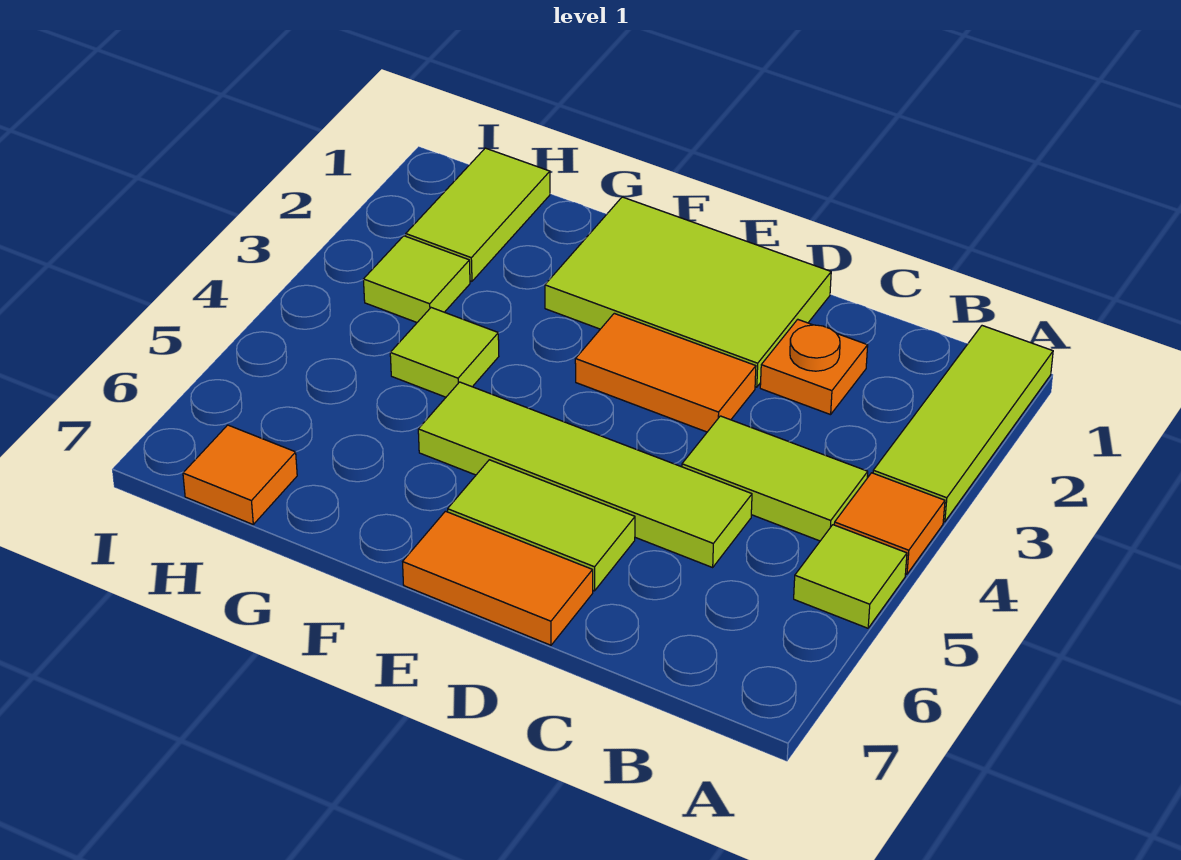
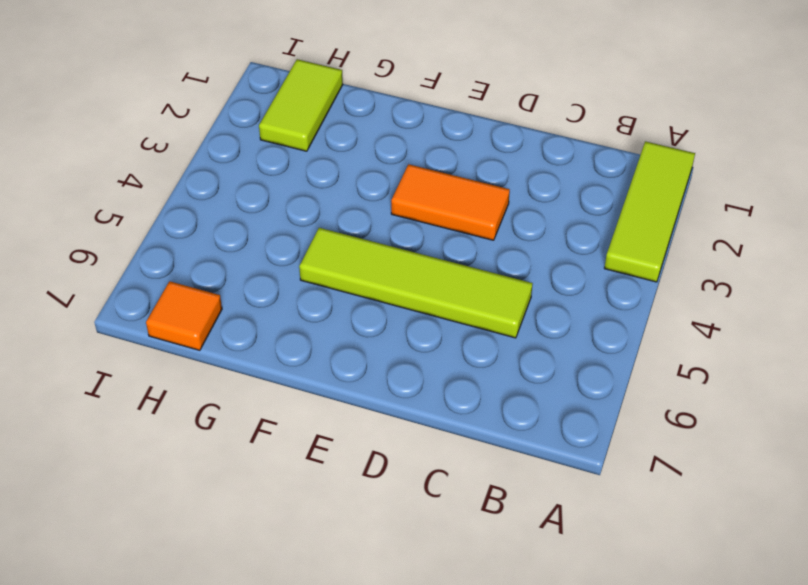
none -> orange tile A4 level 1
none -> lime tile A5 level 1
none -> lime tile B4:C4 level 1

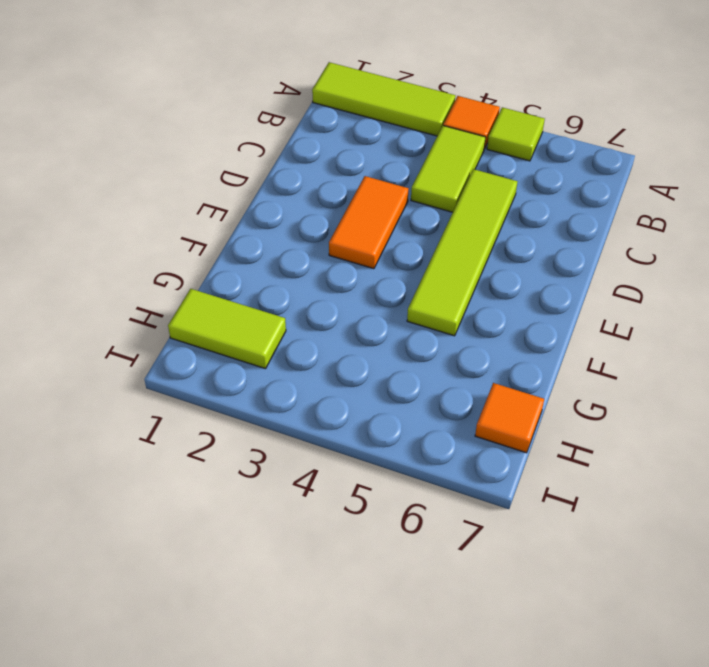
none -> orange plate C2 level 1
none -> lime tile D1:F2 level 1
none -> lime tile D6:E6 level 1

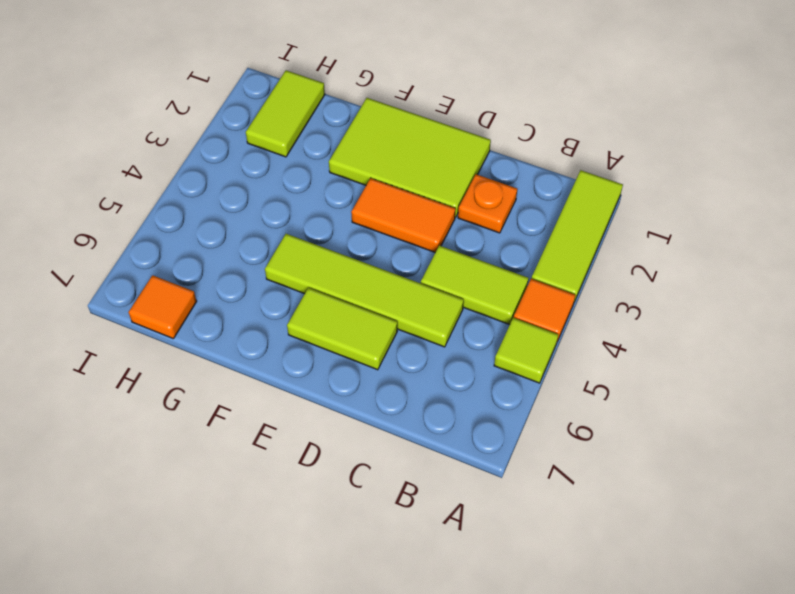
none -> orange tile D7:E7 level 1
none -> lime tile G4 level 1
none -> lime tile H3 level 1

